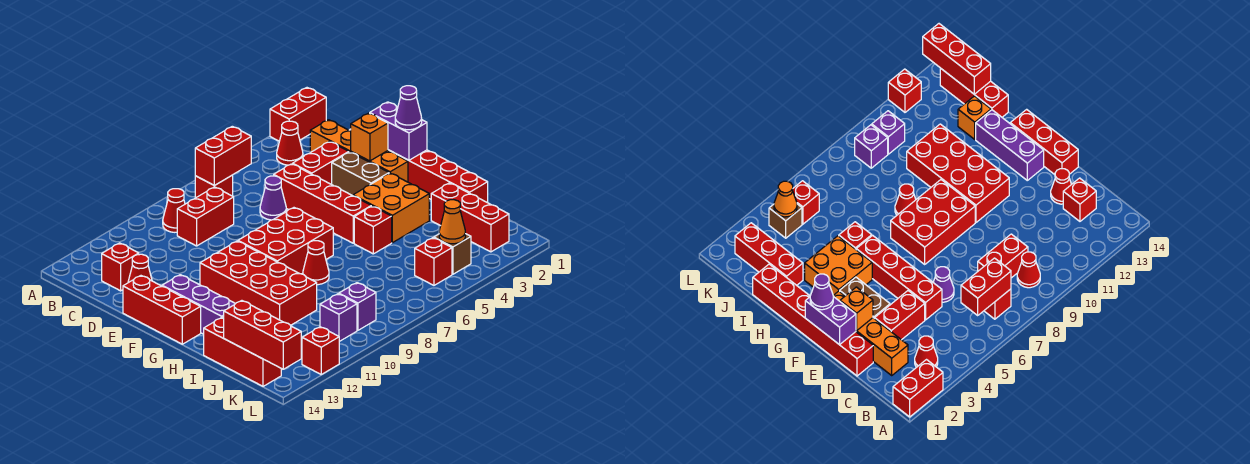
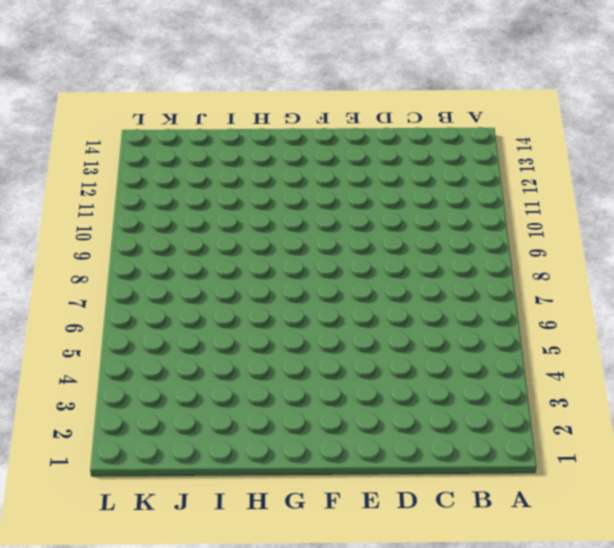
none -> red brick A1:A2 level 1
none -> red cone B3 level 1
none -> red brick B7 level 1
none -> red cone B9 level 1

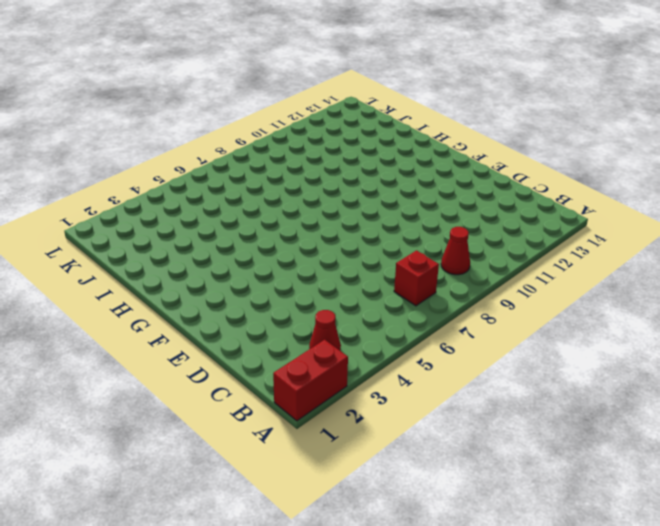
none -> orange brick C2:F2 level 1
none -> red brick C8:C9 level 1
none -> red brick C13 level 1
none -> red brick D1:I1 level 1

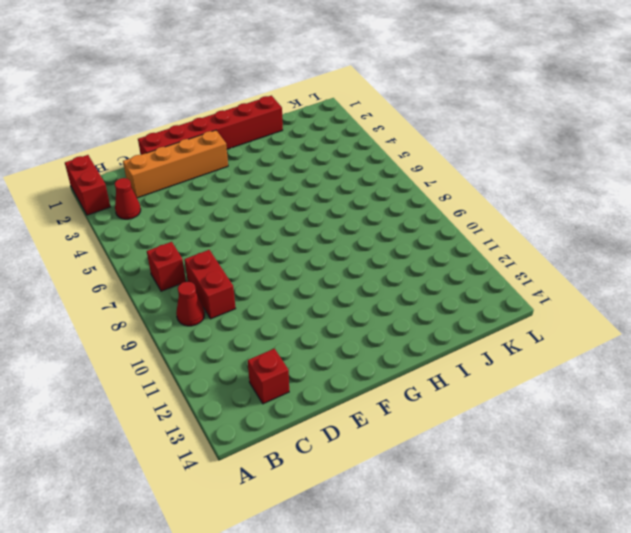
none -> red brick D3:D4 level 1
none -> red brick D5:G5 level 1
none -> purple cone D6 level 1
none -> red cone D13 level 1

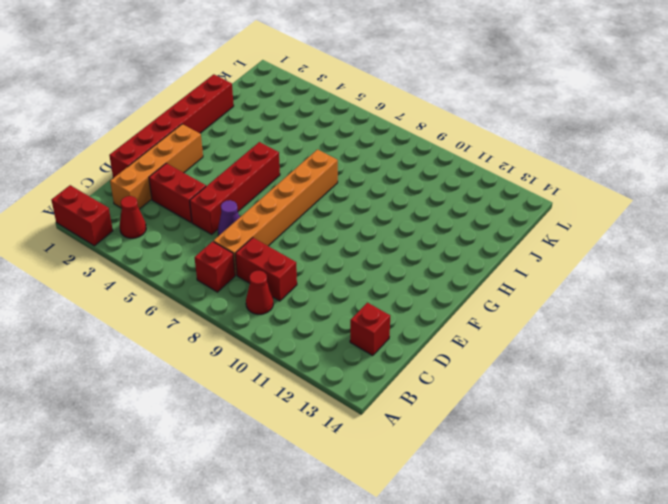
orange brick C7:H7 level 1 -> red brick F7:G9 level 1
none -> red cone D13 level 1
none -> brown brick E3:F3 level 1
none -> red brick E14:G14 level 1
none -> red brick F10:I11 level 1

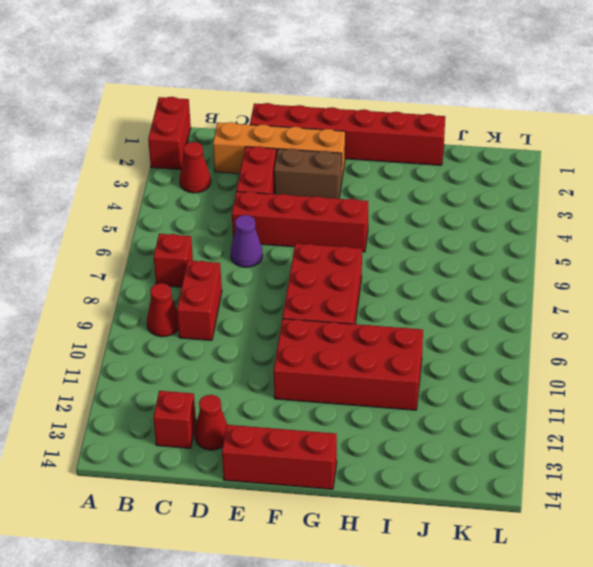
none -> purple brick F13:H13 level 1
none -> orange brick G3:H4 level 1
none -> red brick H5 level 1
none -> red cone H8 level 1

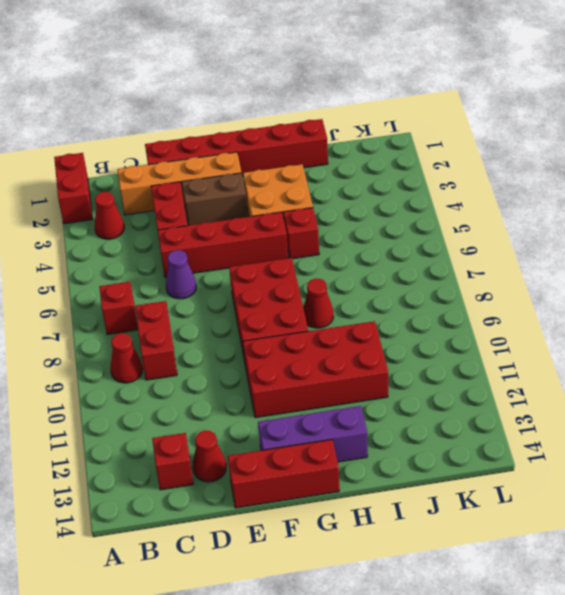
none -> red brick I2:K2 level 1
none -> orange brick I13 level 1
none -> red brick I14:K14 level 1
none -> brown brick K4 level 1

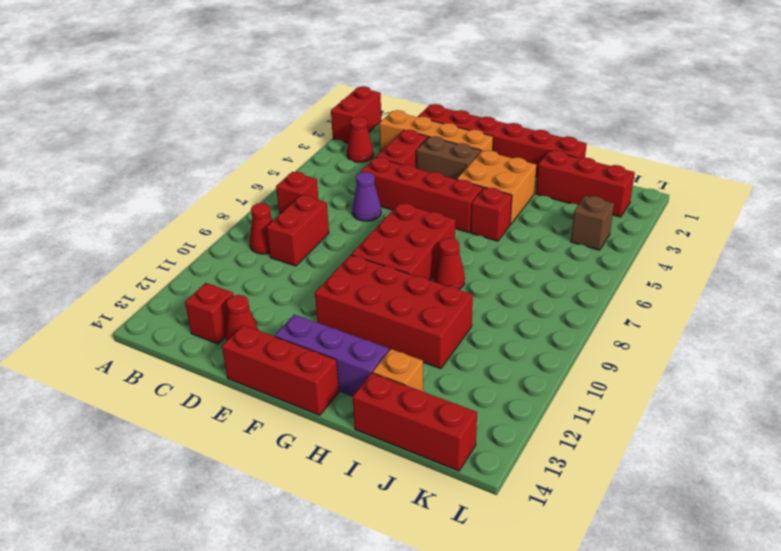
none -> red brick K5 level 1
none -> purple brick K9 level 1
none -> purple brick K10 level 1
none -> red brick L12 level 1

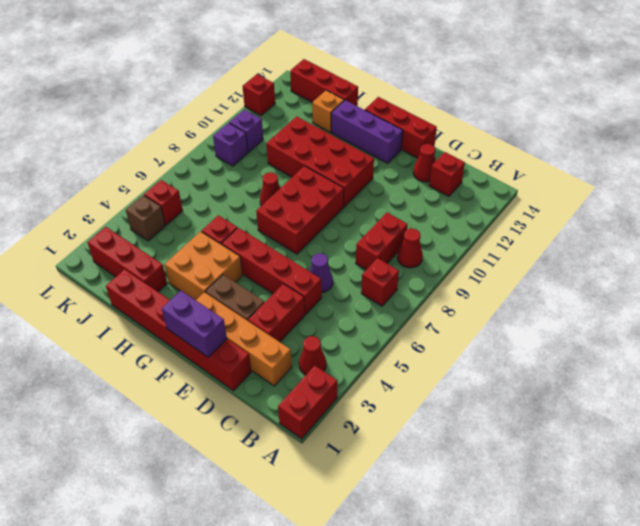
none -> red brick B6:B7 level 2
none -> orange brick E2 level 2
none -> red brick J14:L14 level 2
none -> orange cone K4 level 2

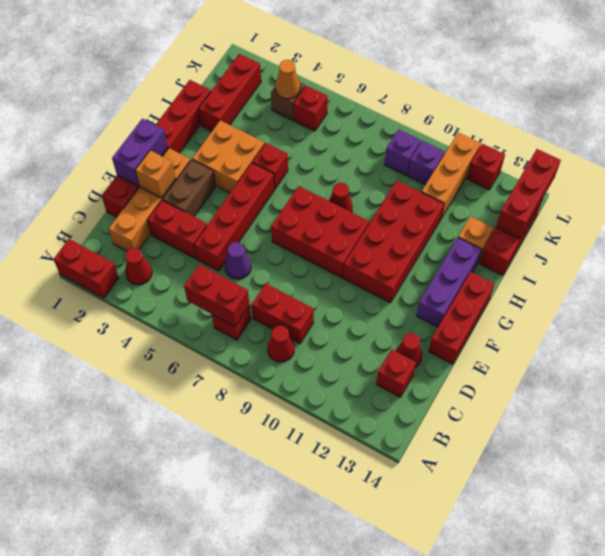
orange brick J11:L11 level 1 -> none
none -> purple cone F1 level 3

